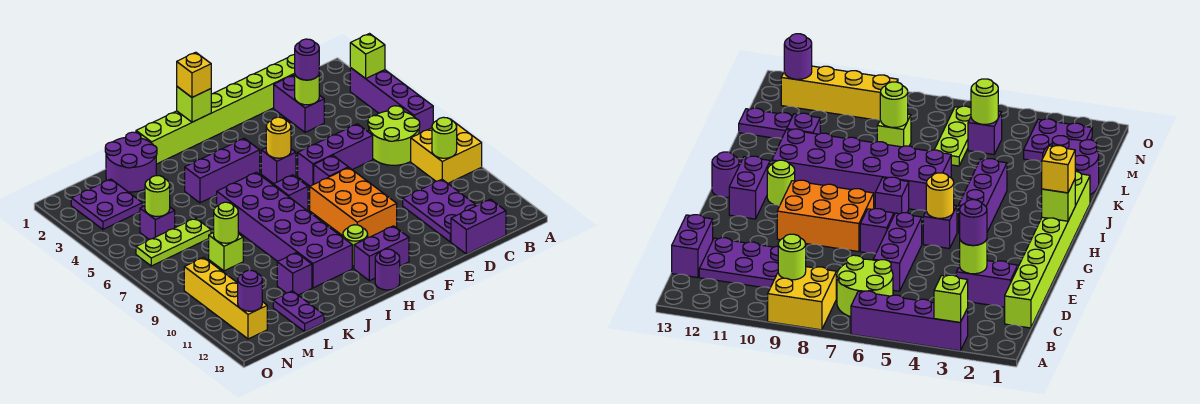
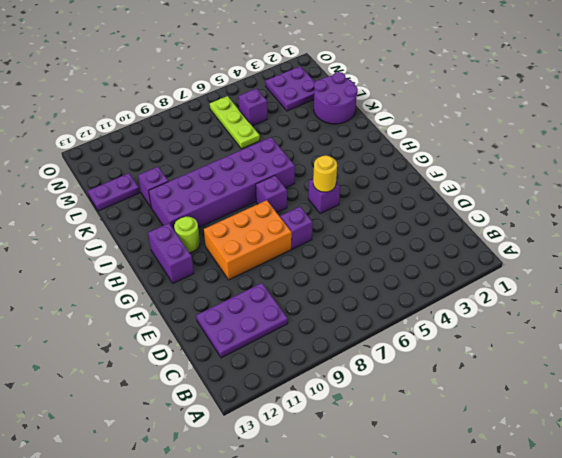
none -> purple brick A3:A6 level 1
none -> yellow brick A8:B9 level 1
none -> lime round brick B6:C7 level 1
none -> lime brick C1:J1 level 1

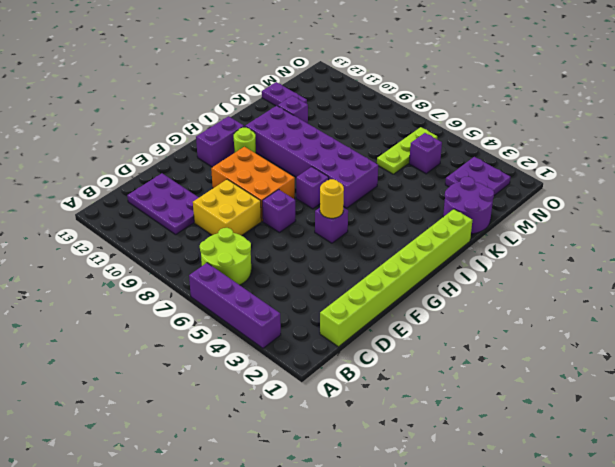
yellow brick D8:E9 level 1 -> yellow brick A8:B9 level 1
none -> purple brick C13:D13 level 1
none -> purple brick D2:D3 level 1
none -> purple brick D6:F6 level 1
none -> purple brick H4:J4 level 1

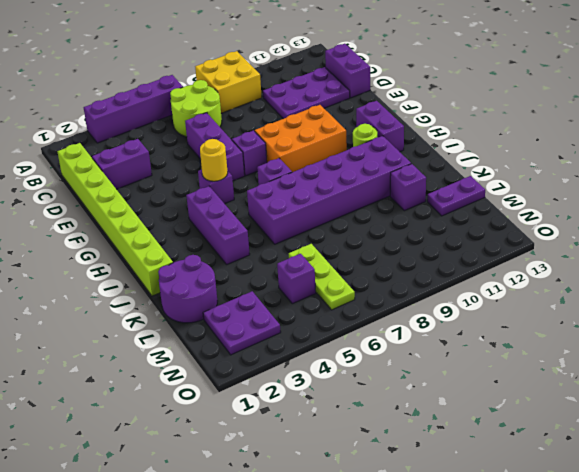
none -> purple round brick H13 level 1
none -> lime brick L8 level 1
none -> yellow brick N9:N12 level 1
none -> lime brick A3 level 2

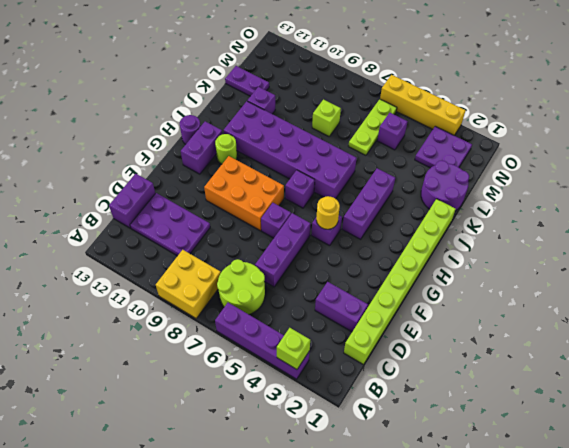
yellow brick O3:O6 level 1 -> yellow brick N9:N12 level 1
none -> lime round brick B9 level 2
none -> lime round brick D3 level 2
none -> lime brick H1 level 2
none -> lime round brick L8 level 2

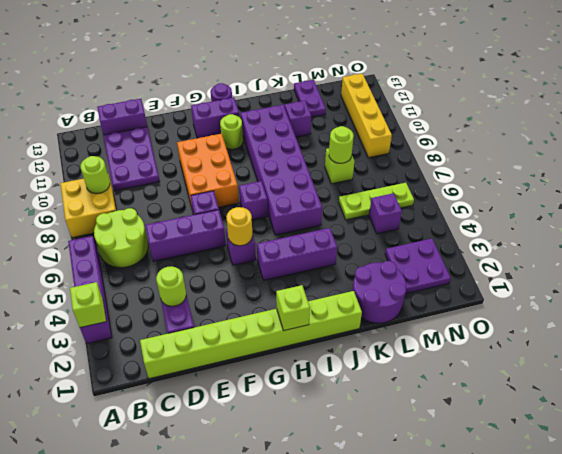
none -> lime round brick M5 level 2
none -> purple round brick N12 level 2
none -> purple round brick D3 level 3
none -> yellow brick H1 level 3

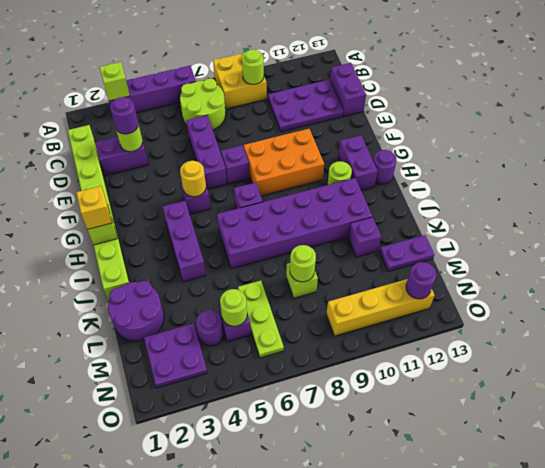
purple round brick M4 level 1 -> none

